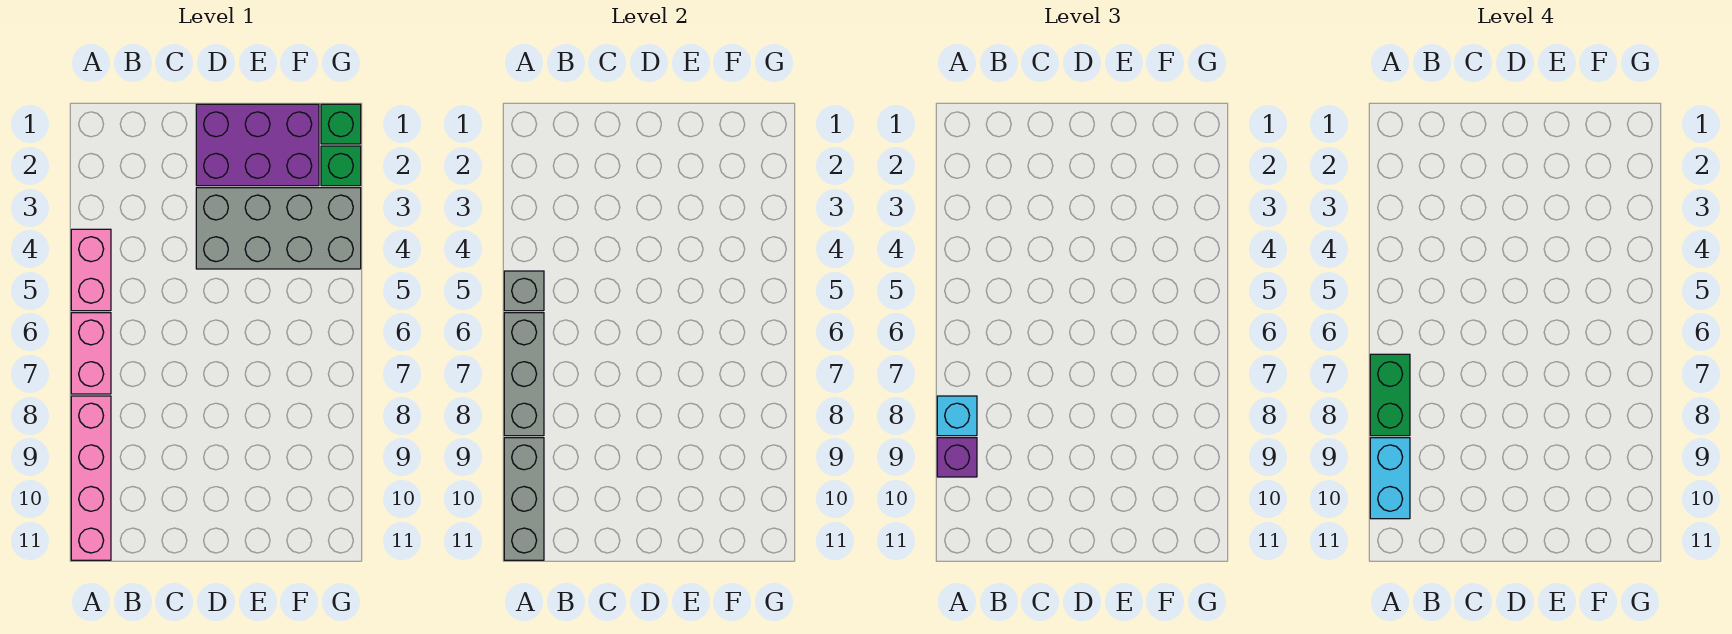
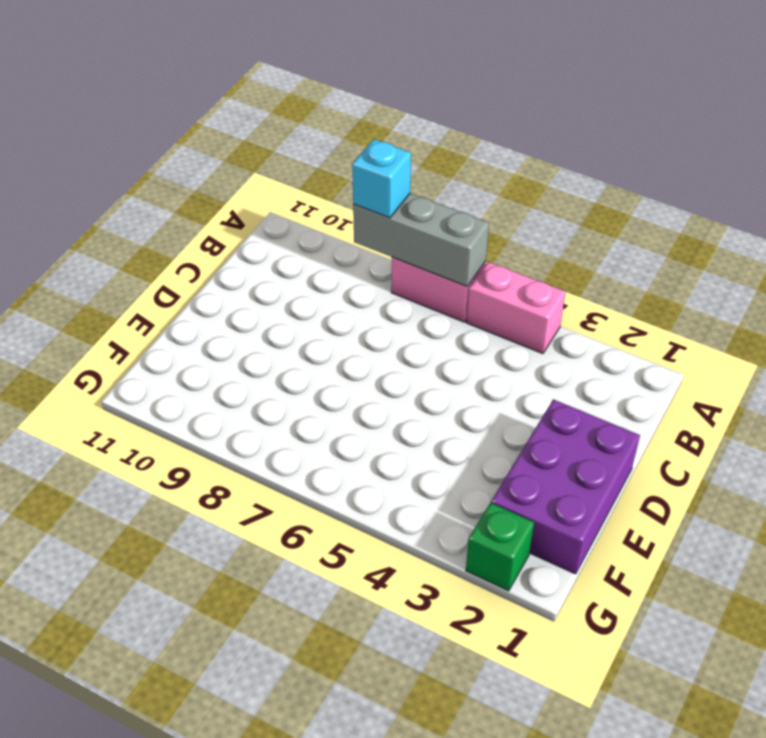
none -> pink brick A8:A11 level 1
none -> grey brick D3:G4 level 1
none -> green brick G1 level 1

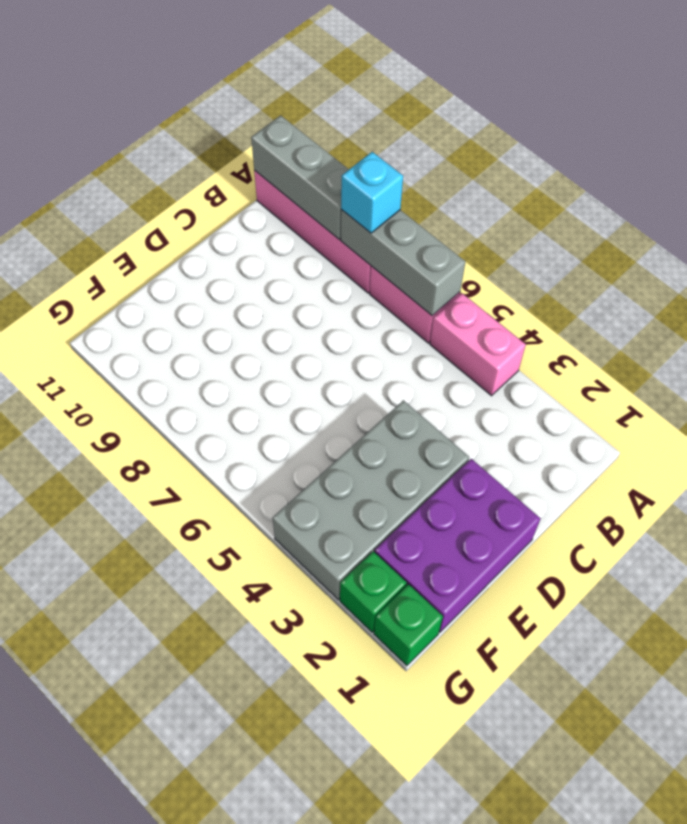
none -> grey brick A5 level 2
none -> purple brick A9 level 3
none -> green brick A7:A8 level 4

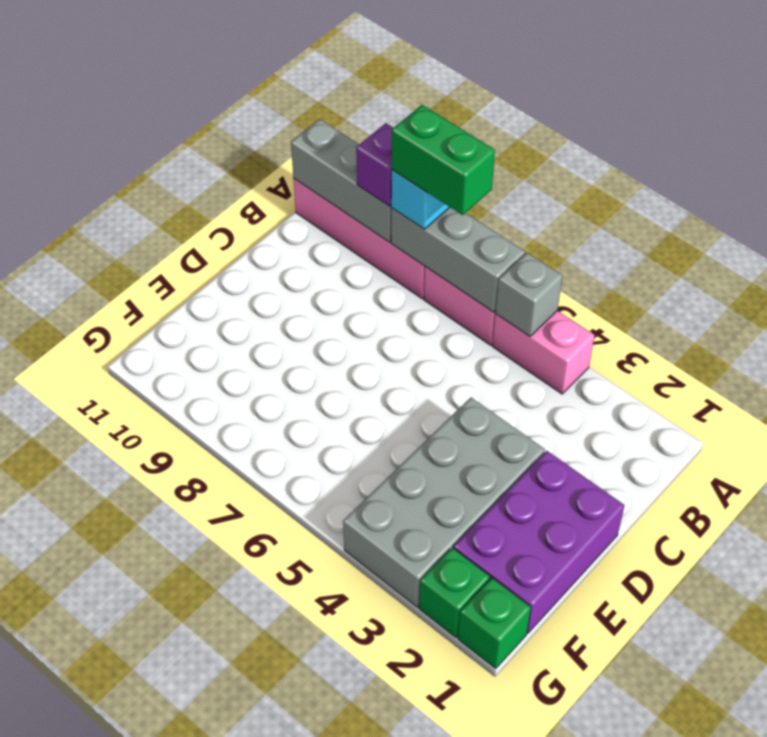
none -> cyan brick A9:A10 level 4

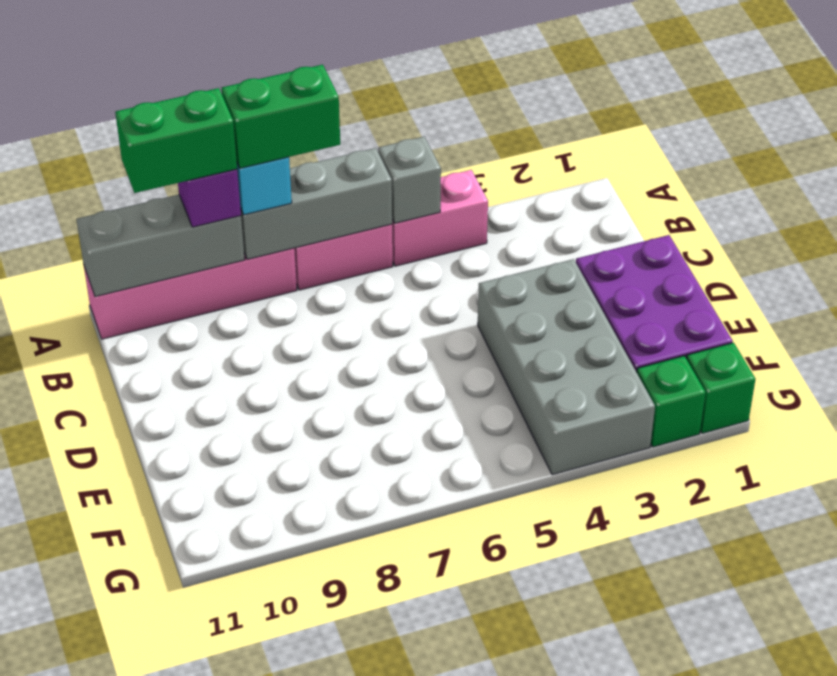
green brick A9:A10 level 4 -> cyan brick A9:A10 level 4

